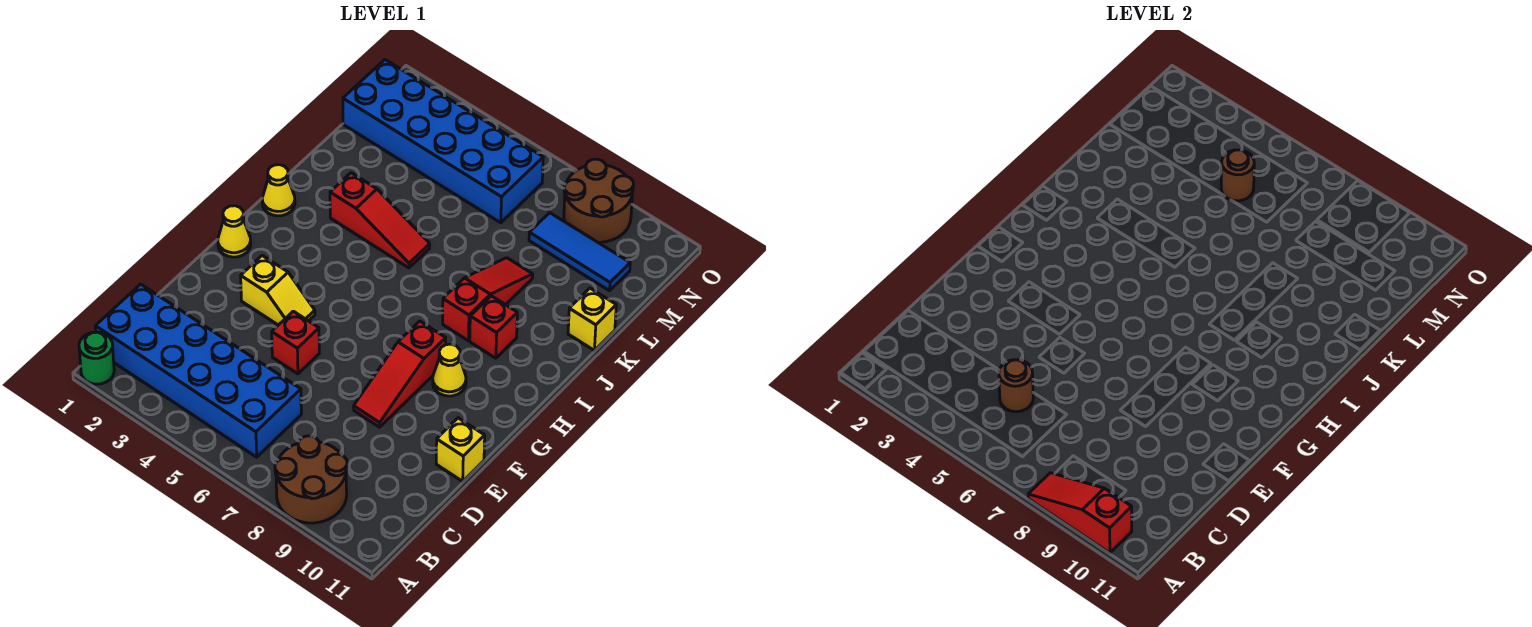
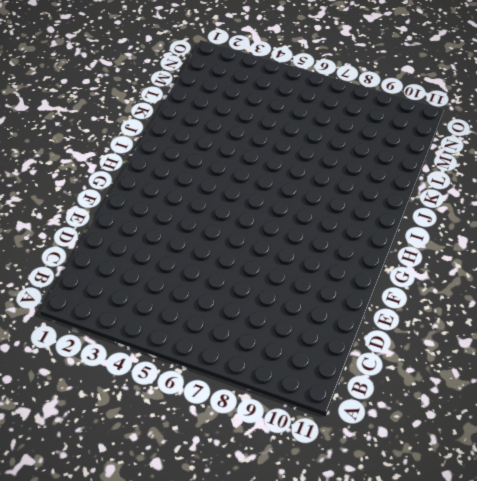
none -> green round brick A1 level 1
none -> brown round brick A8:B9 level 1
none -> blue brick B1:C6 level 1

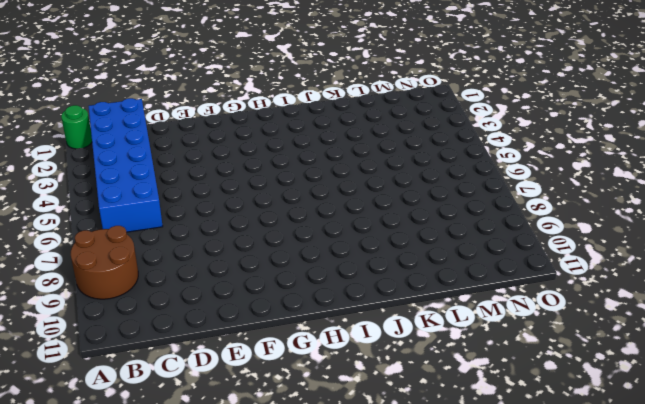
none -> red brick E5 level 1
none -> red slope E8:G8 level 1 top G
none -> yellow brick E11 level 1

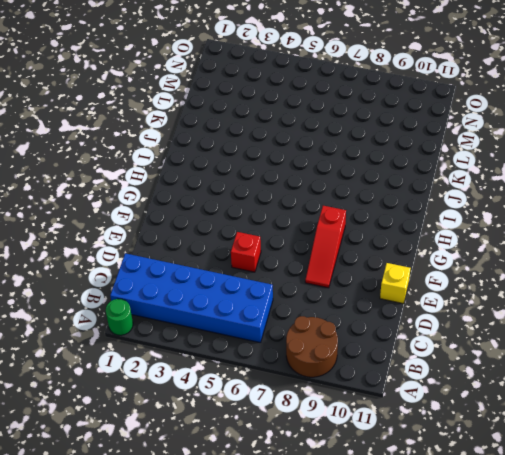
none -> yellow slope F3:F4 level 1 top 3
none -> yellow cone G1 level 1
none -> yellow cone G9 level 1

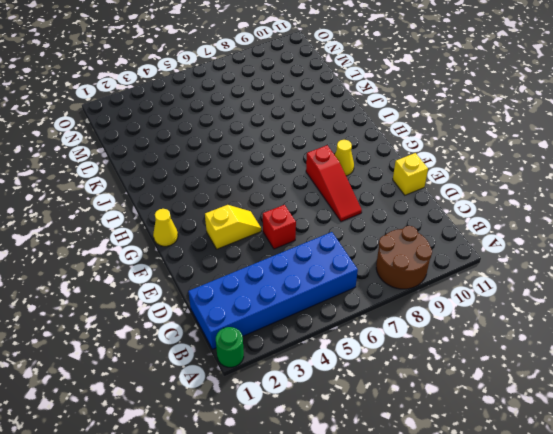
none -> yellow cone I1 level 1
none -> red slope I8:K8 level 1 top I
none -> red brick I9 level 1

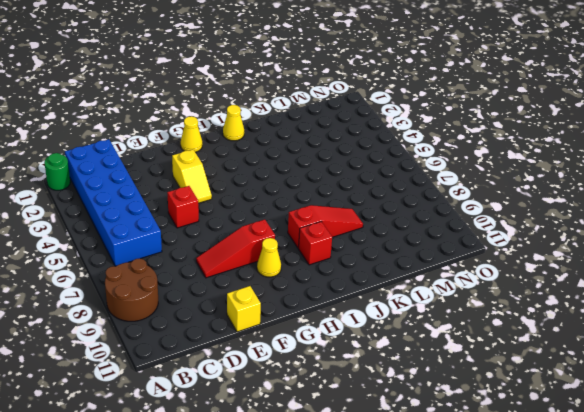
none -> red slope J3:J5 level 1 top 3
none -> yellow brick K11 level 1
none -> blue brick M1:N6 level 1

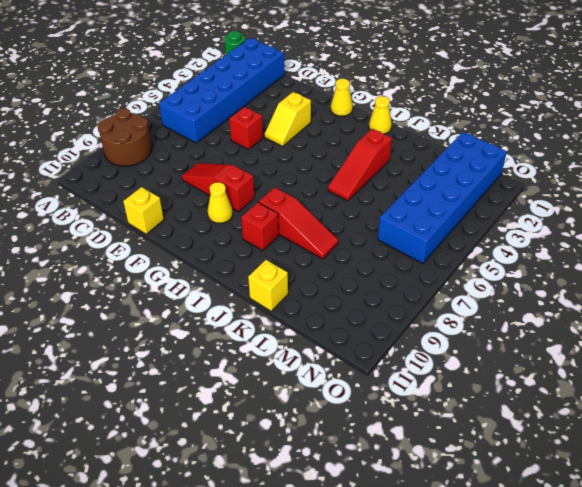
none -> blue tile M8:M10 level 1
none -> brown round brick N8:O9 level 1
none -> red slope A8:A10 level 2 top 10

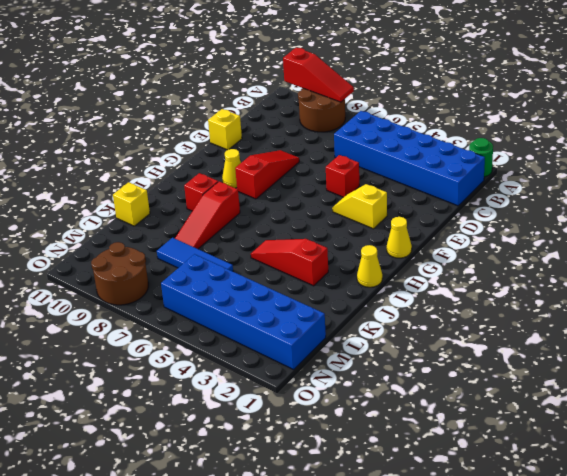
blue tile L6:L8 level 1 -> blue tile M8:M10 level 1
none -> brown round brick C5 level 2
none -> brown round brick M5 level 2

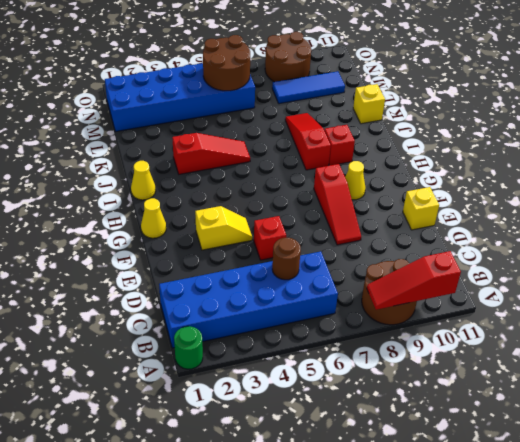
brown round brick M5:N6 level 2 -> brown round brick M5 level 2

